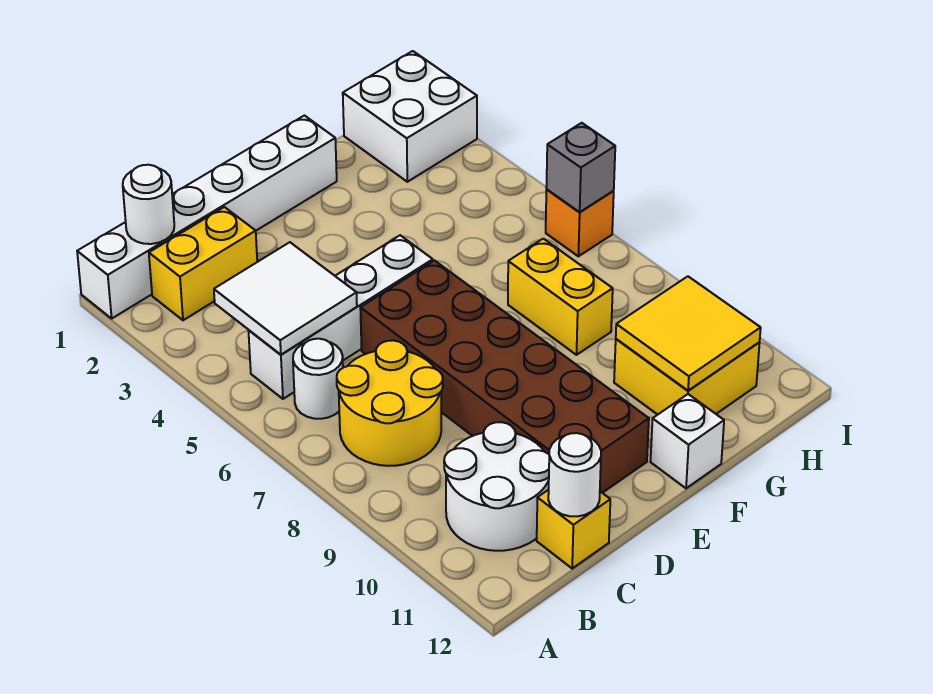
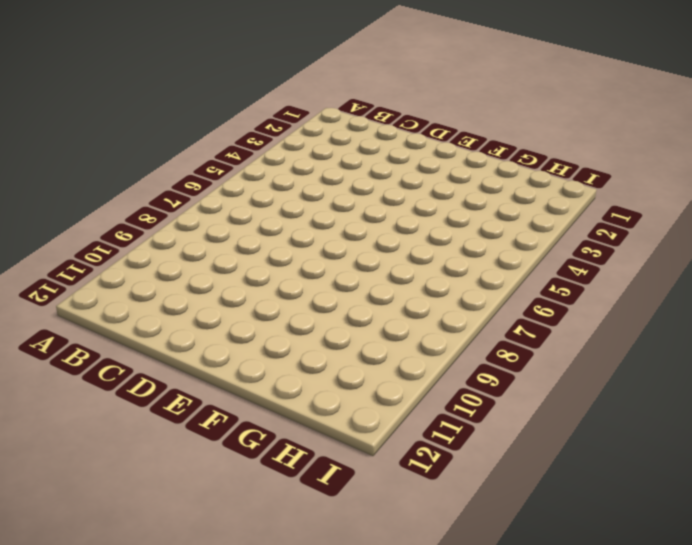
none -> white brick A1:F1 level 1
none -> yellow brick B2:C2 level 1
none -> white brick B5:E5 level 1

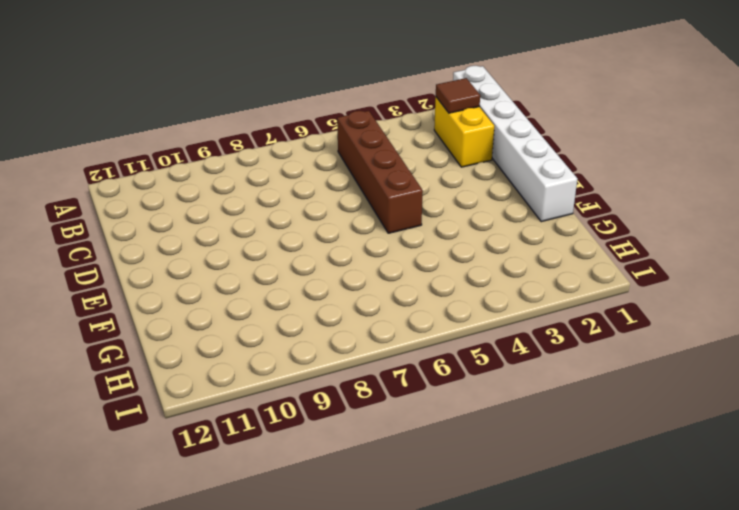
brown tile B2 level 2 -> none
brown brick B5:E5 level 1 -> white brick B5:E5 level 1
none -> white round brick B6 level 1
none -> yellow round brick B7:C8 level 1
none -> white round brick B10:C11 level 1

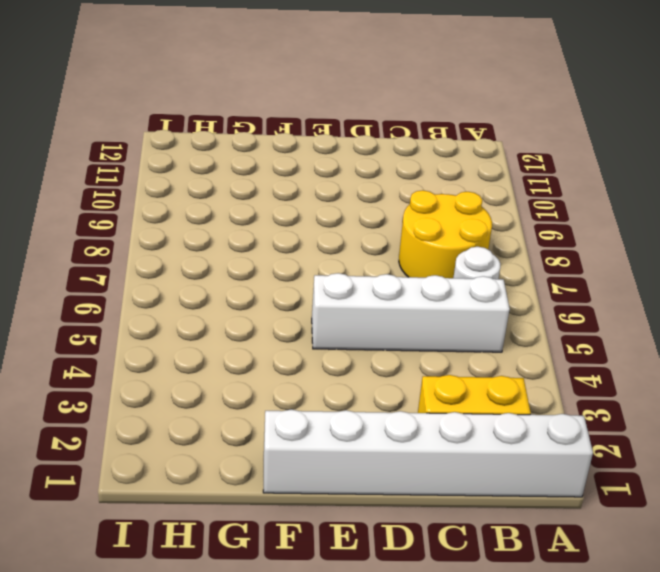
none -> white round brick B10:C11 level 1
none -> yellow brick C12 level 1
none -> brown brick D6:E11 level 1

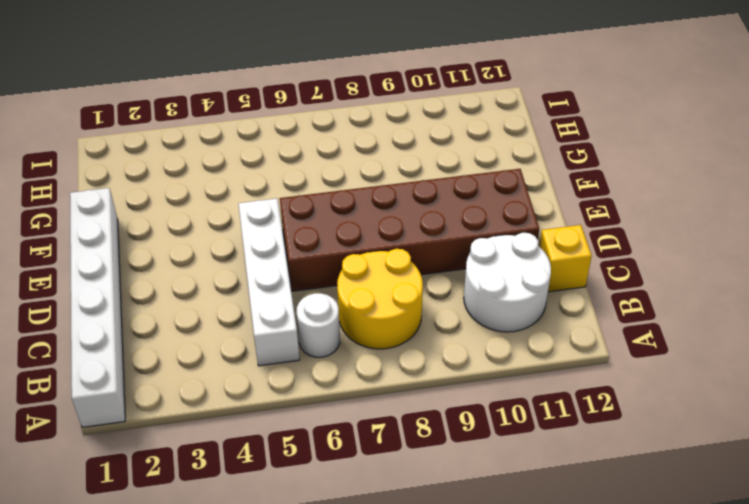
none -> yellow brick B2:C2 level 1
none -> white brick F12 level 1
none -> yellow brick G7:G8 level 1

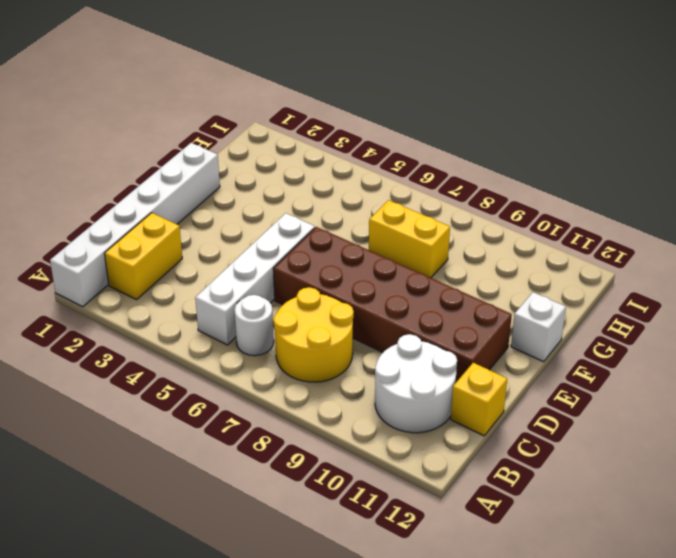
none -> yellow brick G10:H11 level 1
none -> white brick H1:I2 level 1
none -> orange brick I6 level 1

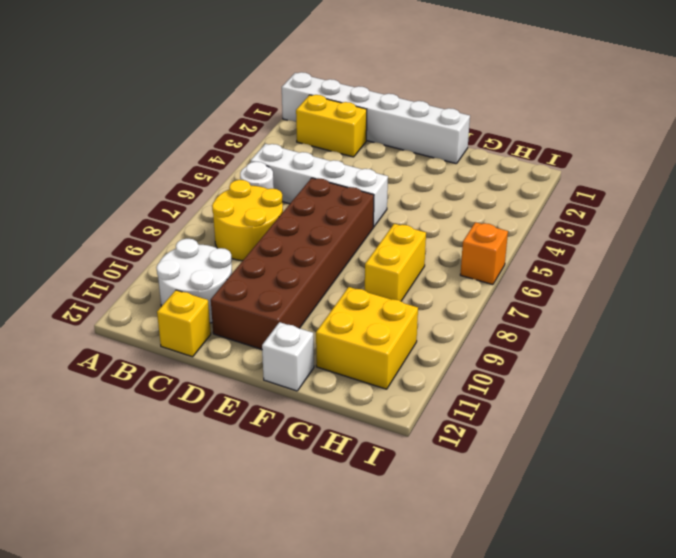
none -> white brick H1:I2 level 1
none -> white round brick B1 level 2
none -> white tile B4:C5 level 2

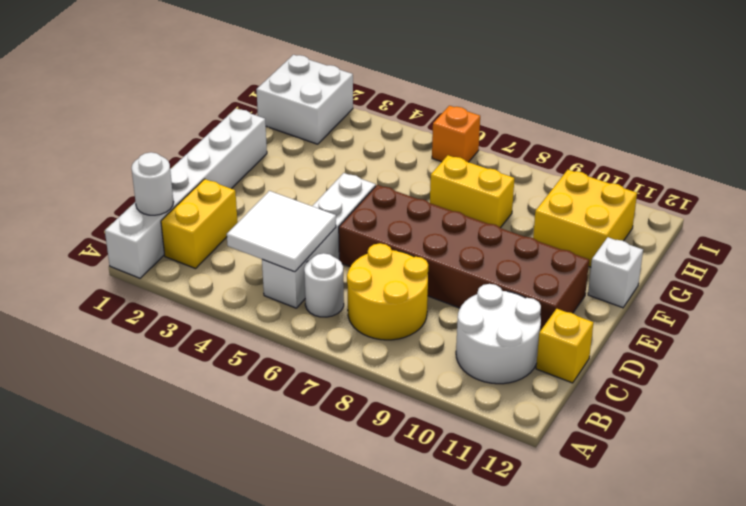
none -> white round brick C12 level 2
none -> yellow tile G10:H11 level 2
none -> grey brick I6 level 2

